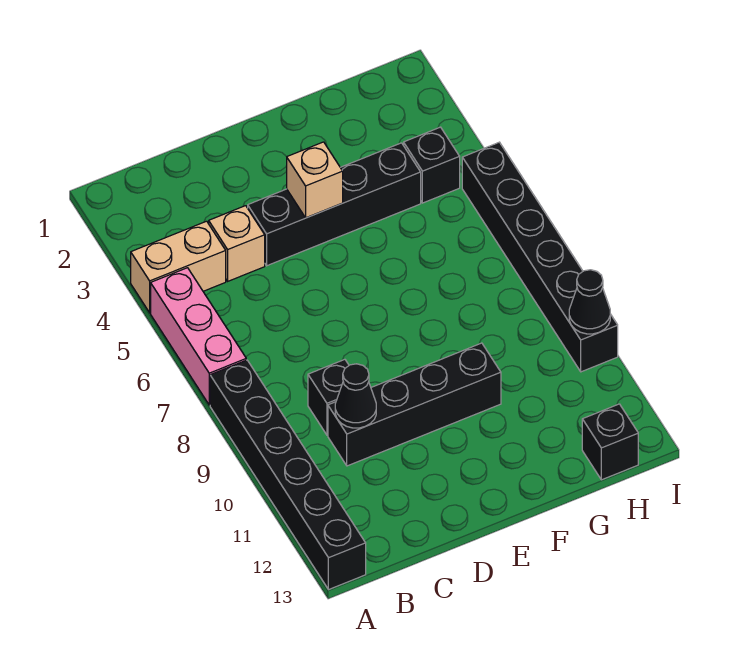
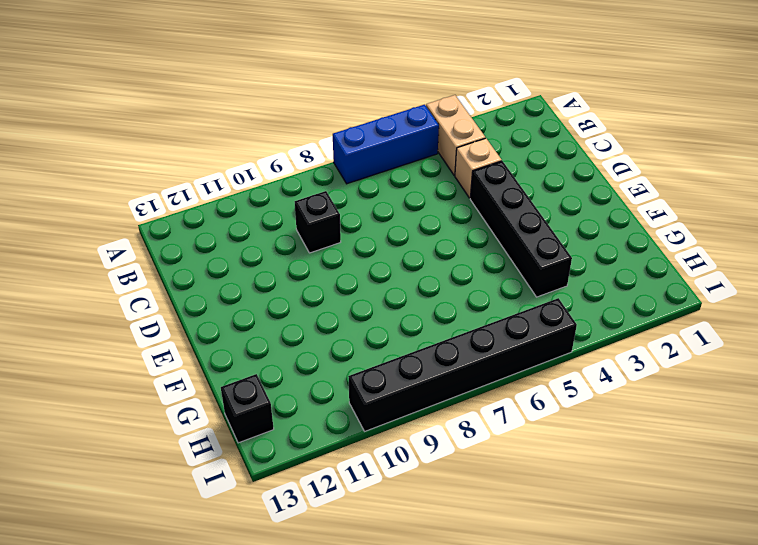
blue brick A5:A7 level 1 -> pink brick A5:A7 level 1
none -> black brick A8:A13 level 1
none -> black brick C10:F10 level 1
none -> black brick H4 level 1

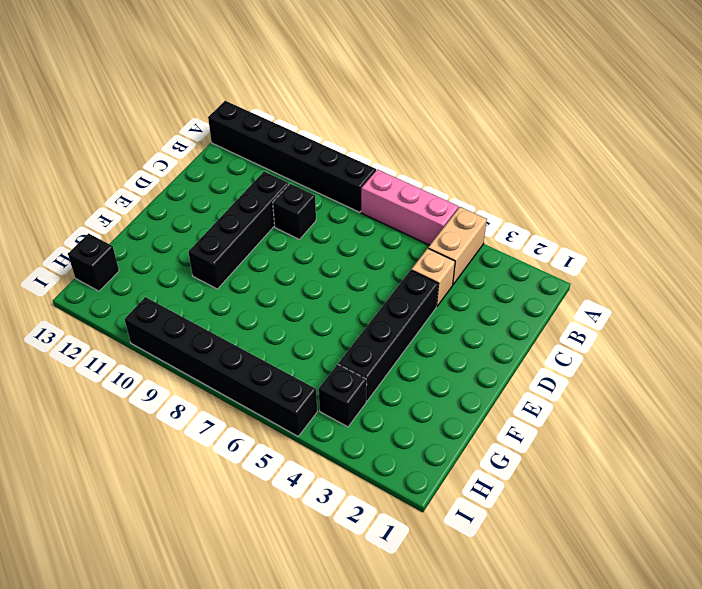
none -> black cone C10 level 2
none -> tan brick E4 level 2
none -> black cone I10 level 2

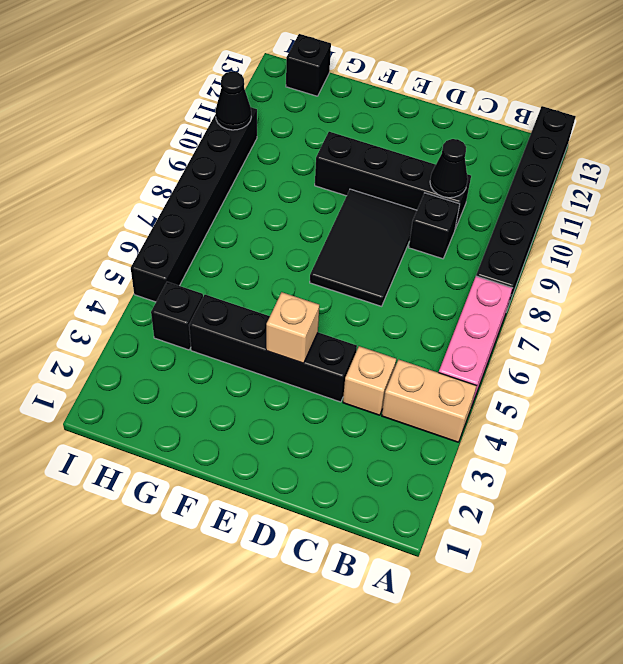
black tile D7:E9 level 1 -> none

